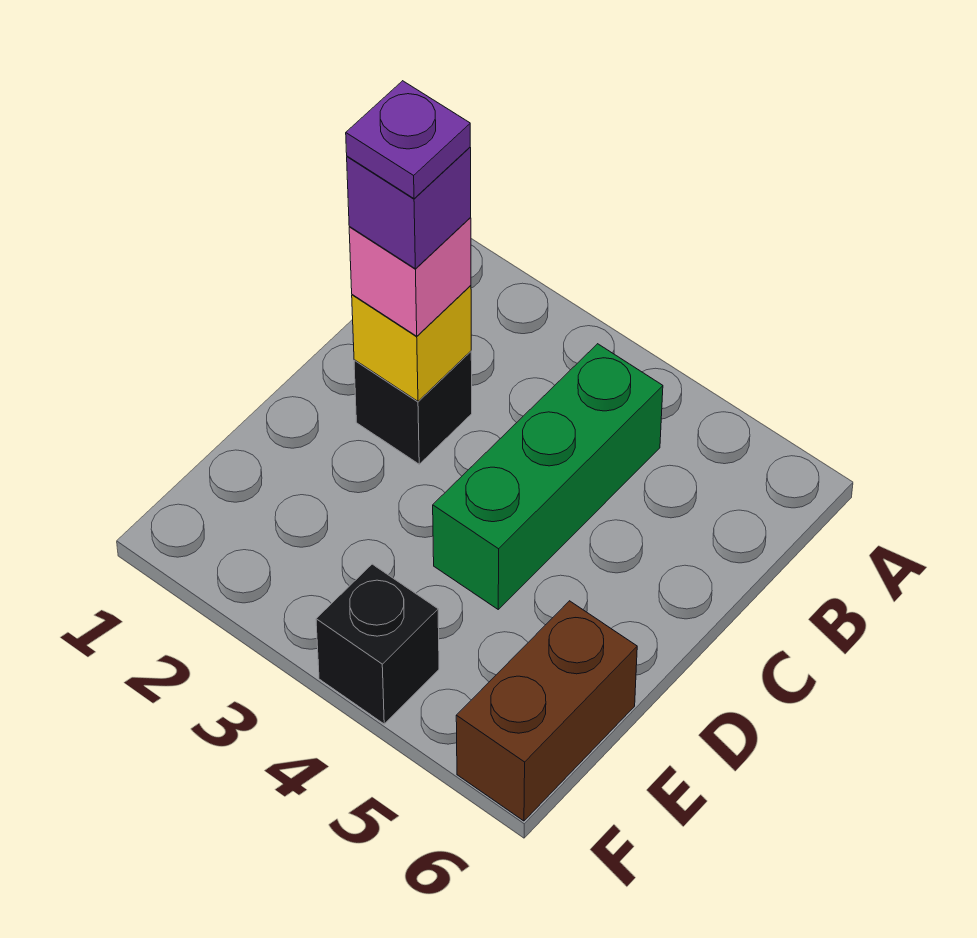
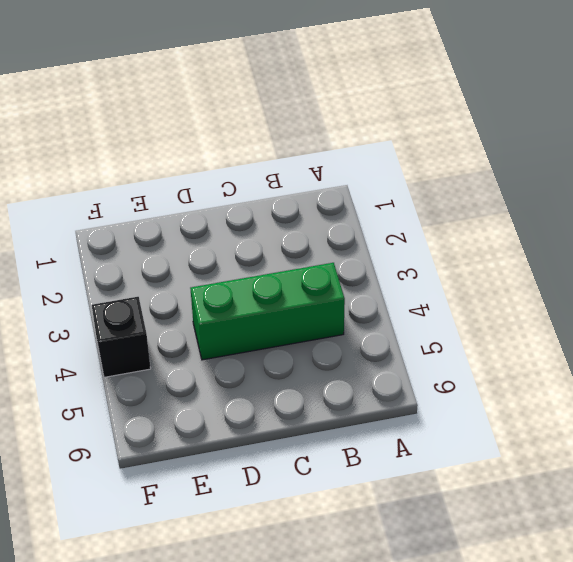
none -> black brick C2 level 1
none -> brown brick E6:F6 level 1

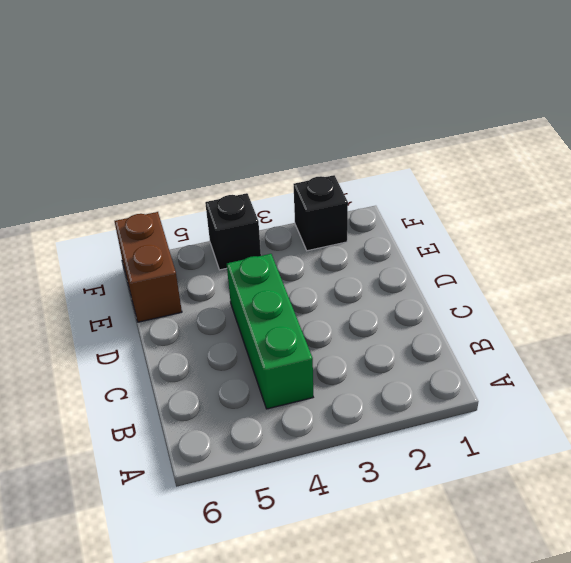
black brick F2 level 1 -> black brick C2 level 1
none -> yellow brick C2 level 2
none -> pink brick C2 level 3

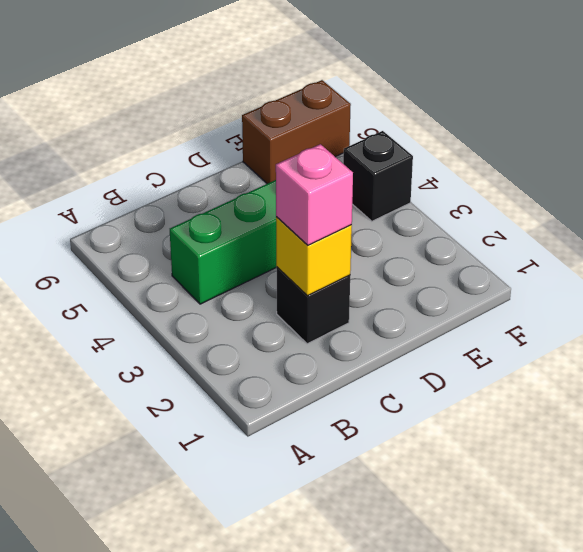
none -> purple brick C2 level 4
none -> purple plate C2 level 5

